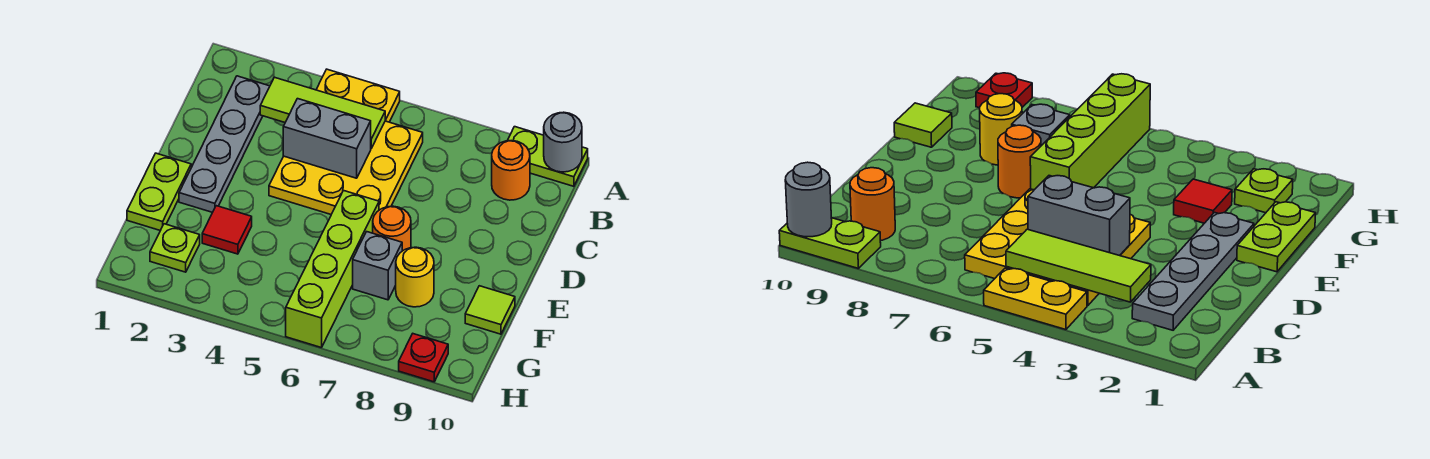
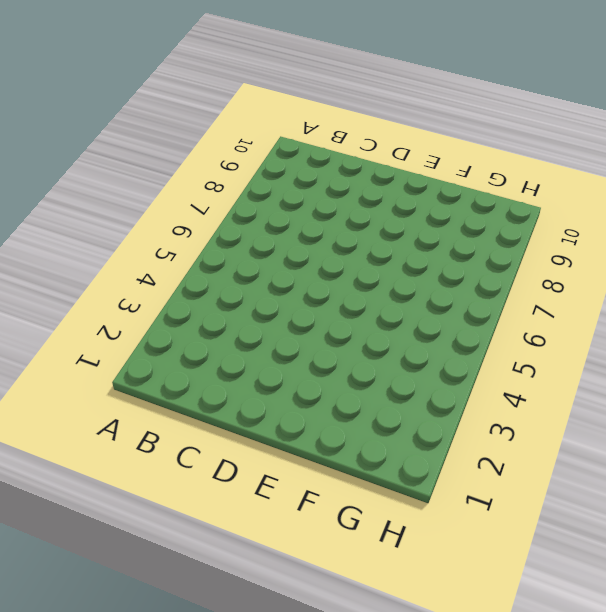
none -> yellow plate A4:A5 level 1
none -> lime plate A9:A10 level 1
none -> grey plate B2:E2 level 1

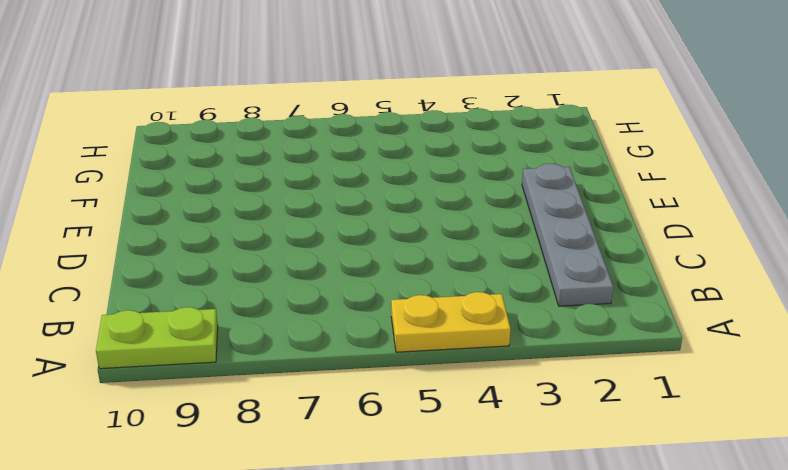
none -> yellow plate B4:D6 level 1
none -> orange round brick B9 level 1
none -> lime plate E1:F1 level 1

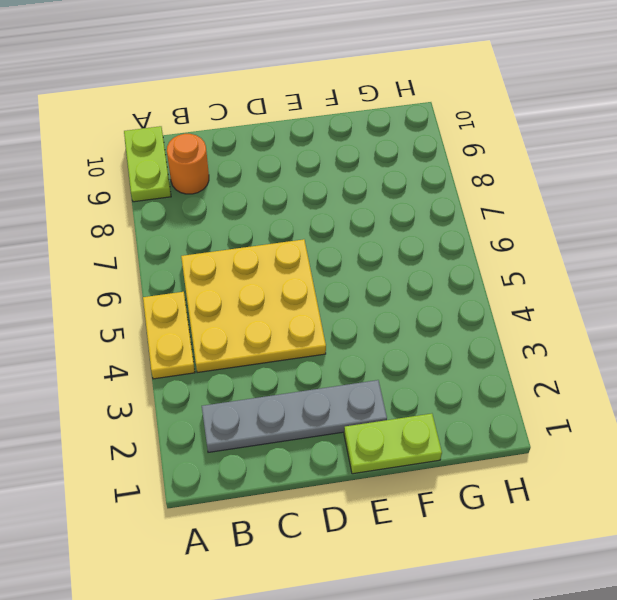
none -> lime brick E6:H6 level 1
none -> orange round brick E7 level 1
none -> red tile F3 level 1

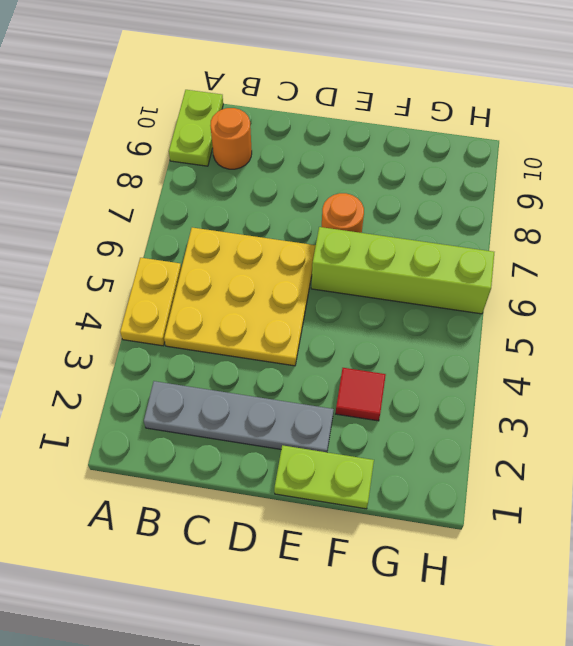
none -> grey brick F7 level 1
none -> yellow round brick F8 level 1
none -> lime tile F10 level 1

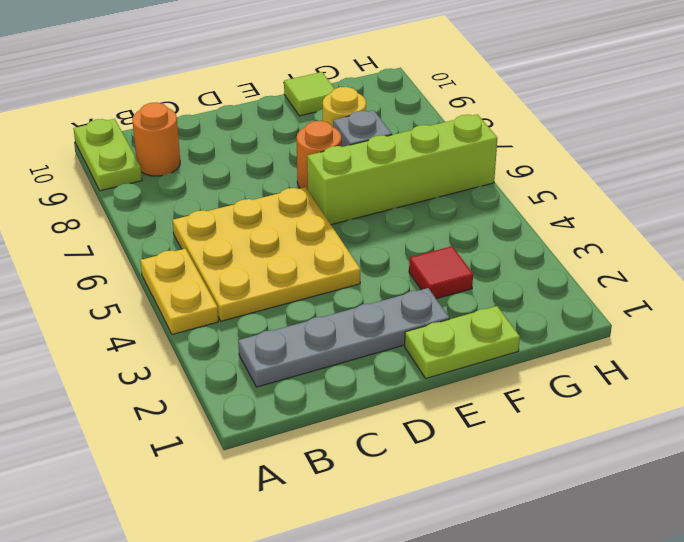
none -> lime plate G2 level 1
none -> red plate H9 level 1
none -> grey round brick A10 level 2

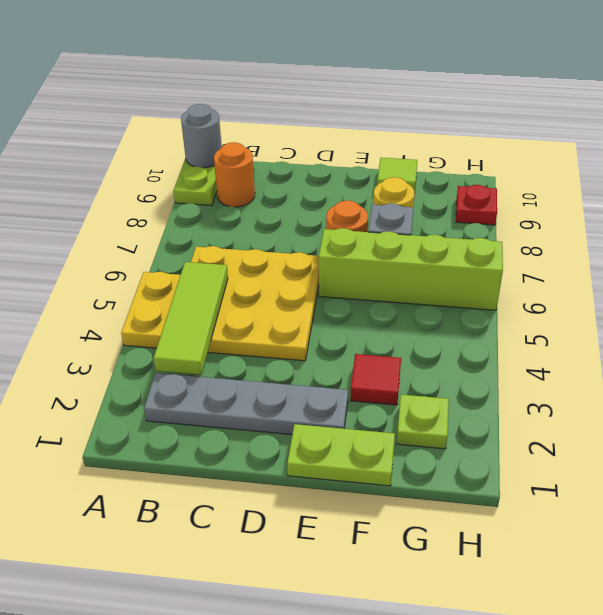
none -> grey brick C4:C5 level 2

